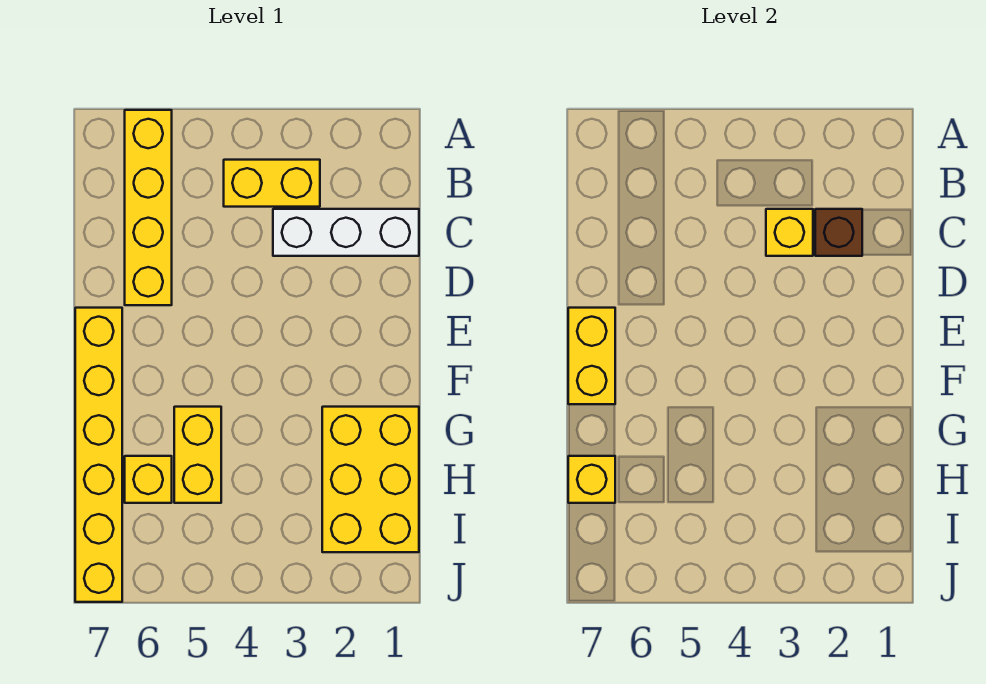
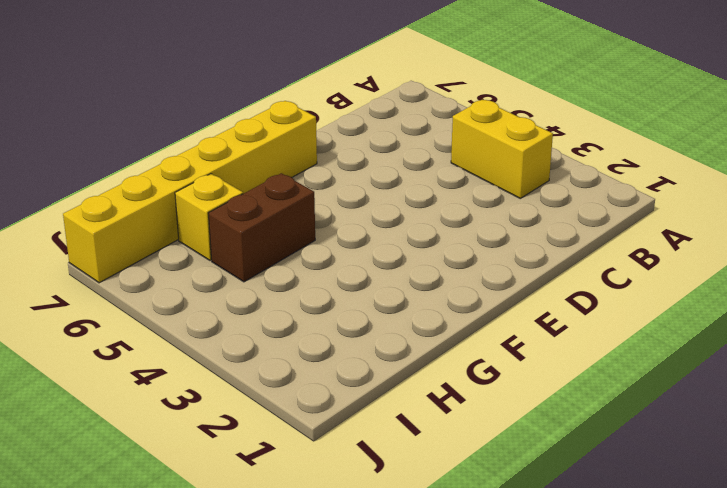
brown brick G5:H5 level 1 -> yellow brick G5:H5 level 1
none -> yellow brick A6:D6 level 1
none -> white brick C1:C3 level 1

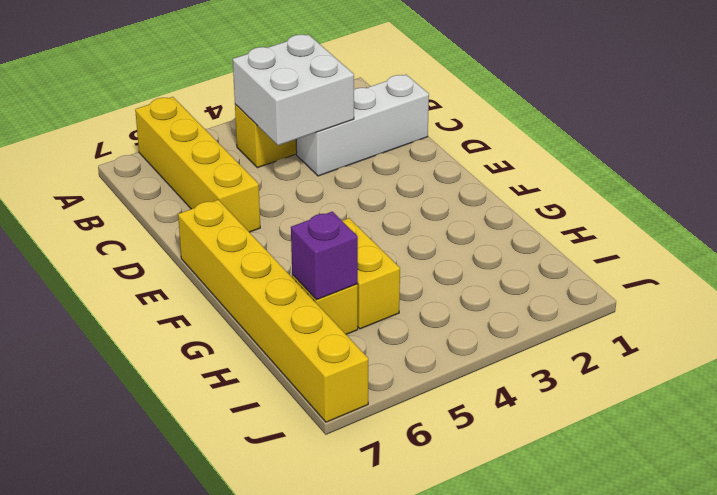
white brick B3:C4 level 2 -> yellow brick C3 level 2
purple brick H6 level 2 -> none
none -> yellow brick G1:I2 level 1
none -> brown brick C2 level 2

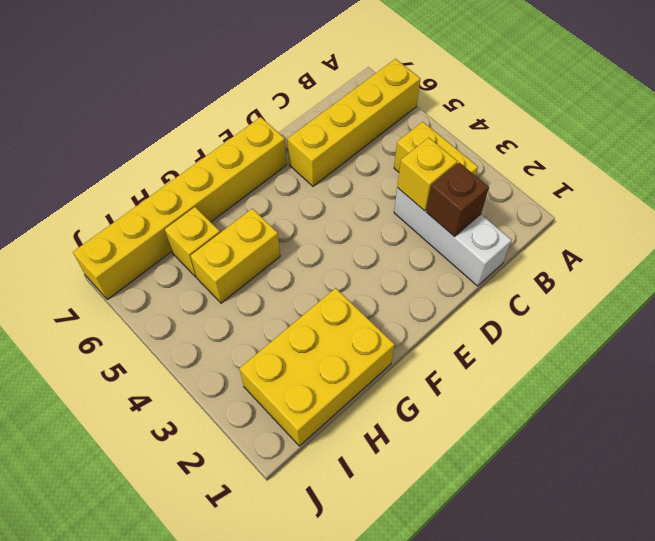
none -> yellow brick E7:F7 level 2
none -> yellow brick H7 level 2

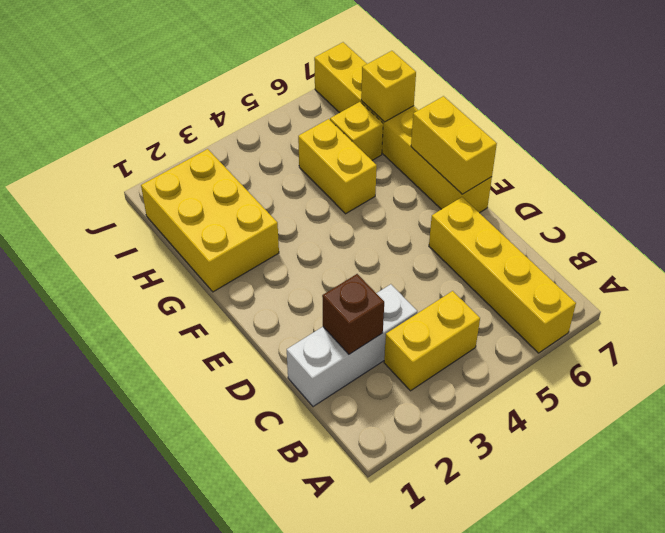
none -> yellow brick C3 level 2

